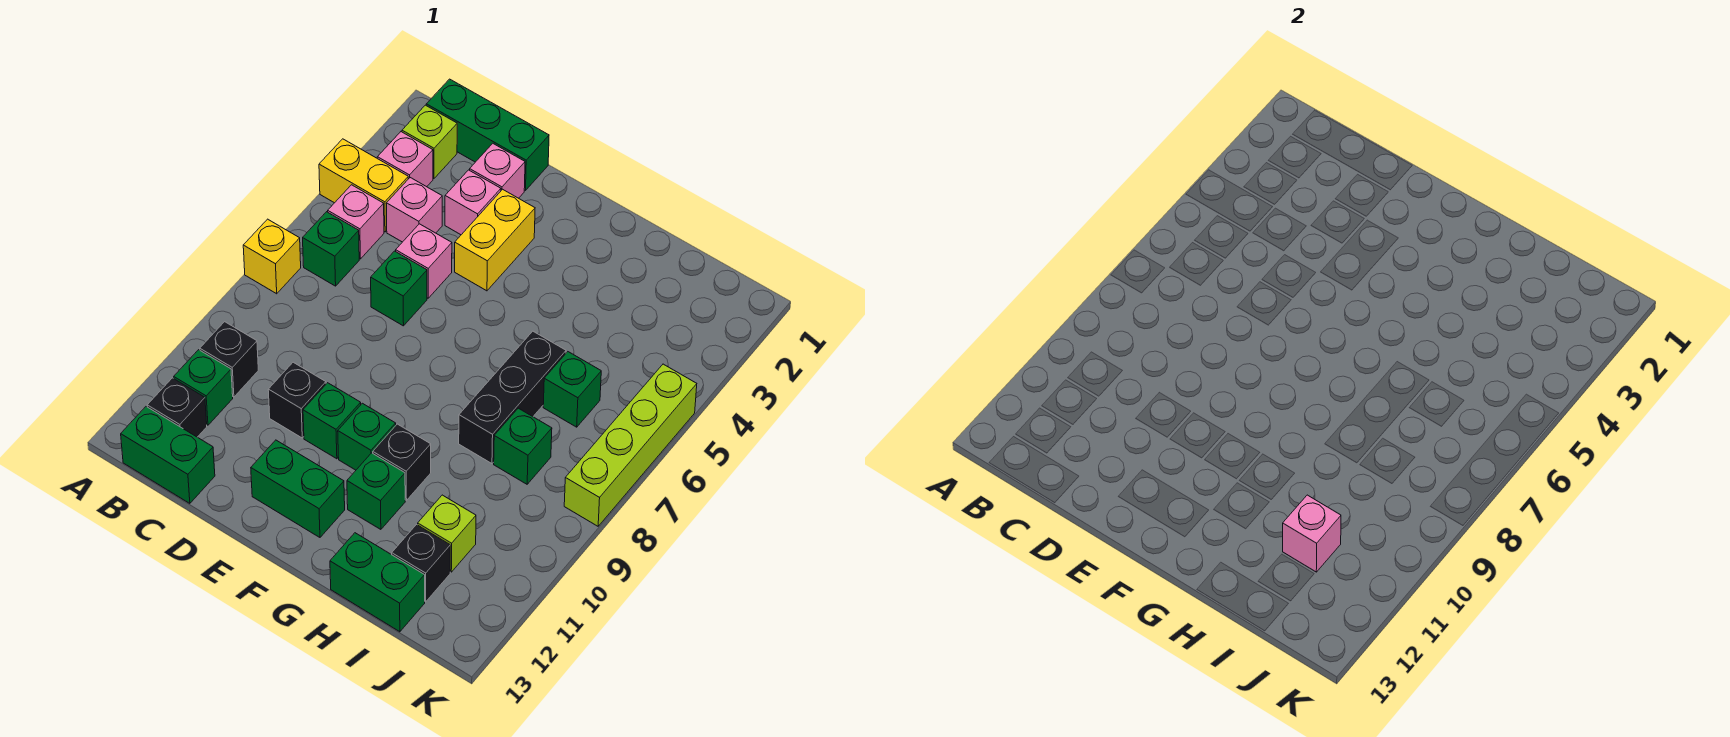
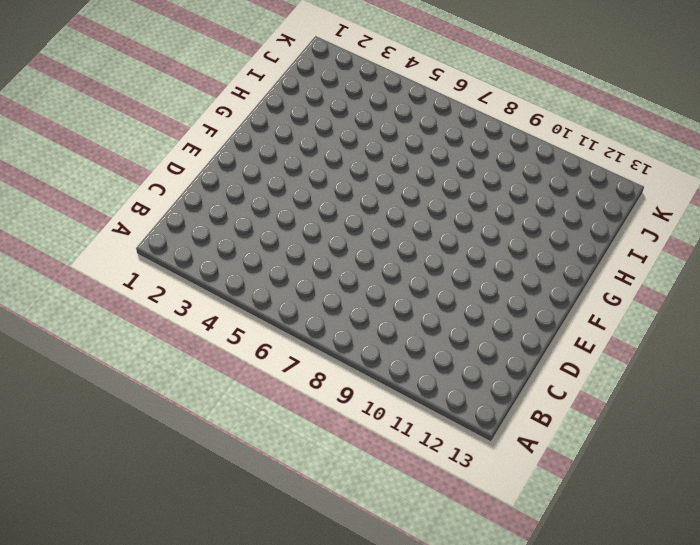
none -> yellow brick A4:B4 level 1
none -> yellow brick A7 level 1
none -> green brick B1:D1 level 1
none -> lime brick B2 level 1

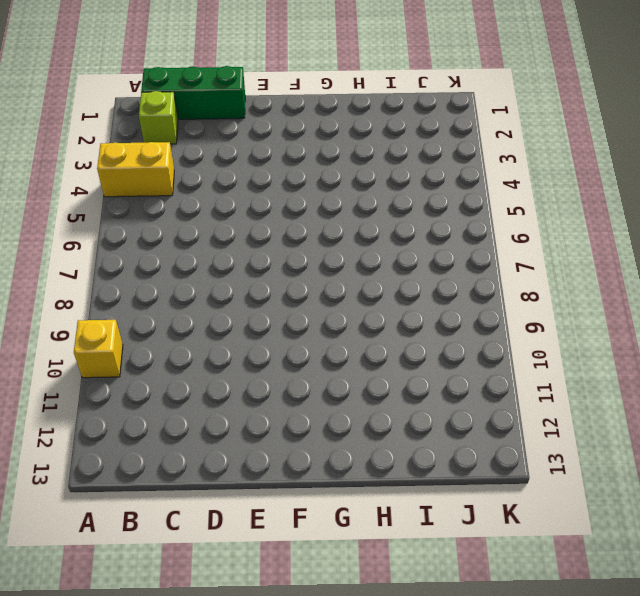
yellow brick A10 level 1 -> yellow brick A7 level 1
none -> pink brick B3 level 1
none -> pink brick B5 level 1
none -> green brick B6 level 1
none -> black brick B10 level 1

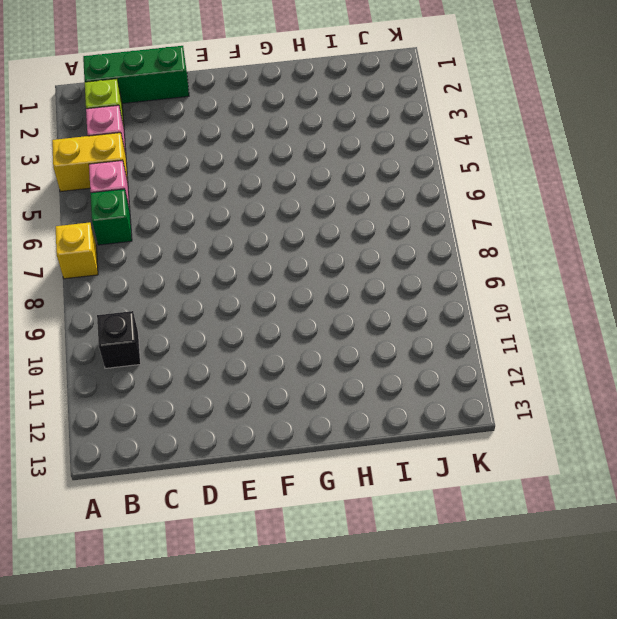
none -> green brick B11 level 1
none -> black brick B12 level 1
none -> green brick B13:C13 level 1
none -> pink brick C4 level 1

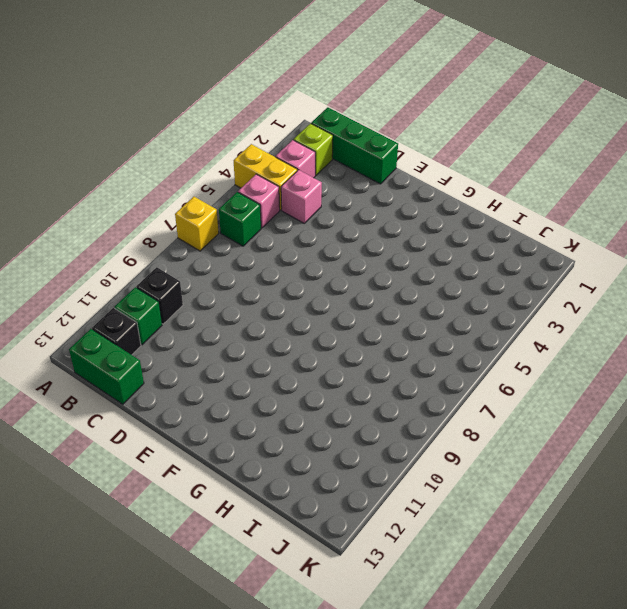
none -> pink brick D2 level 1
none -> pink brick D3 level 1
none -> pink brick D5 level 1
none -> green brick D6 level 1

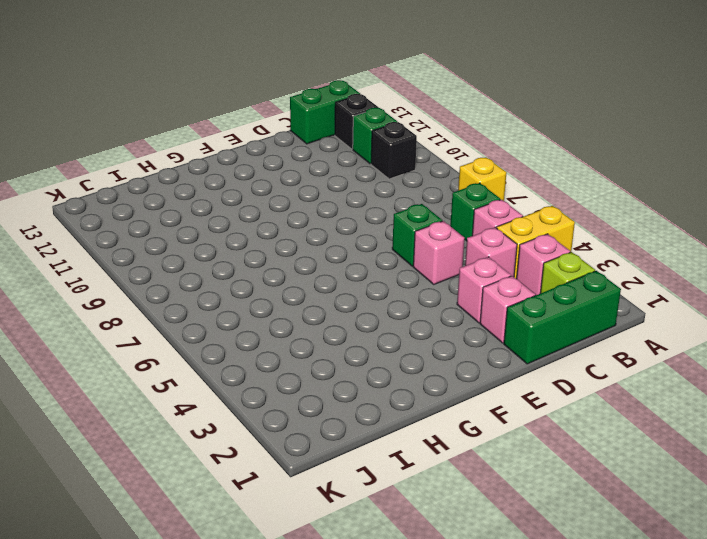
none -> black brick D10 level 1
none -> yellow brick E3:E4 level 1
none -> green brick E10 level 1
none -> green brick E12:F12 level 1

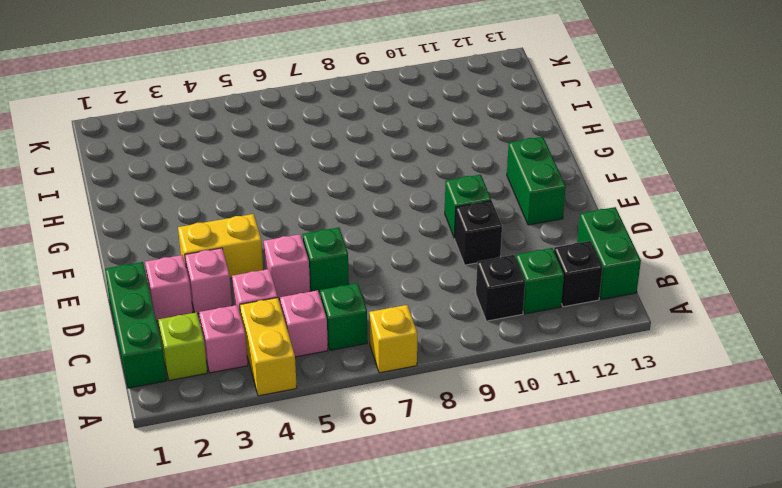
none -> green brick F10 level 1
none -> black brick G10 level 1
none -> green brick G11 level 1
none -> black brick H6:H8 level 1

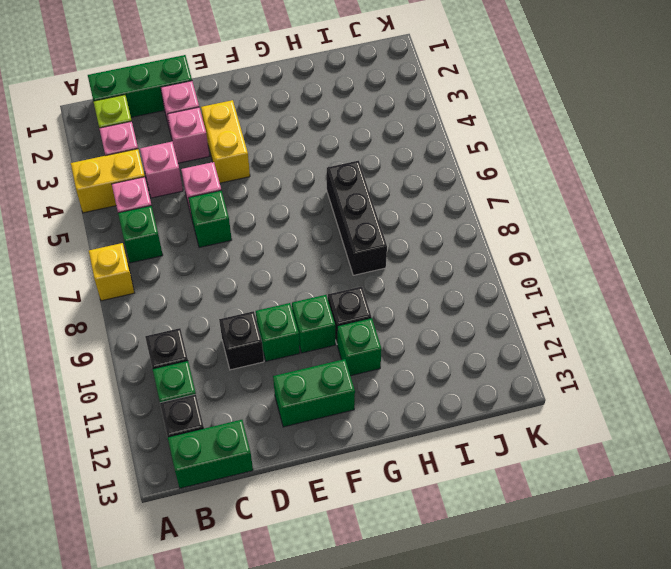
none -> green brick H13:I13 level 1
none -> green brick I6 level 1
none -> green brick I8 level 1
none -> lime brick I11 level 1

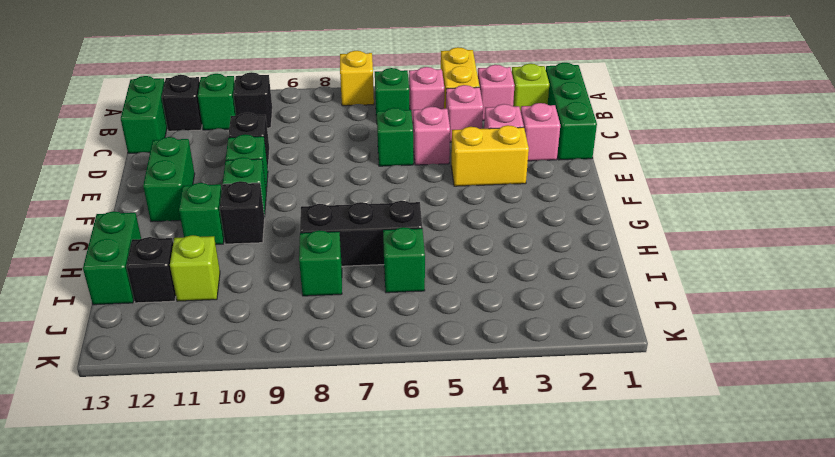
none -> lime brick K5:K8 level 1
none -> pink brick I11 level 2

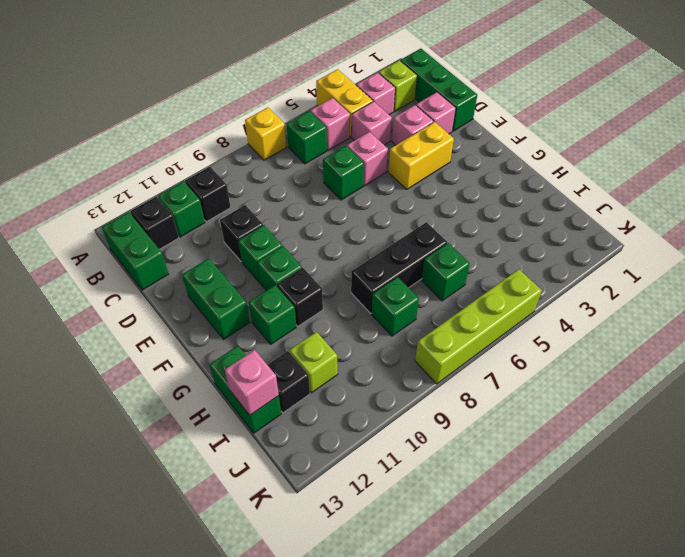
pink brick I13 level 2 -> pink brick I11 level 2

